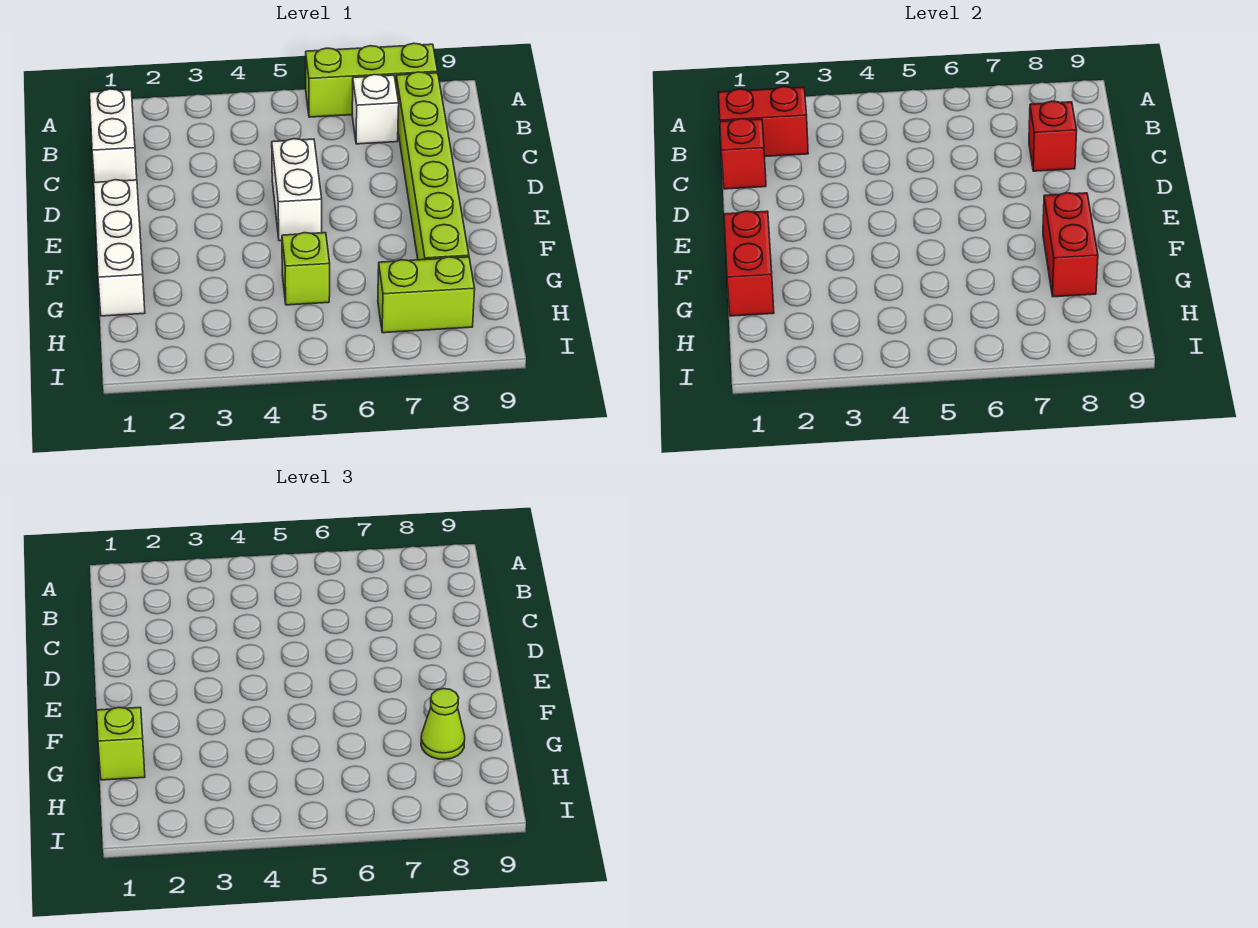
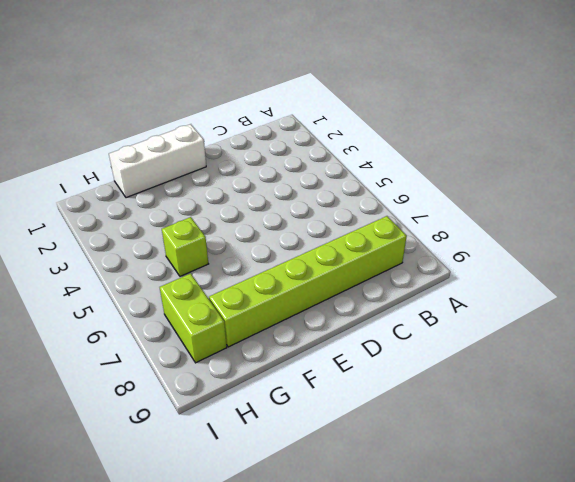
none -> lime brick A6:A8 level 1
none -> white brick B1:C1 level 1
none -> white brick B7 level 1

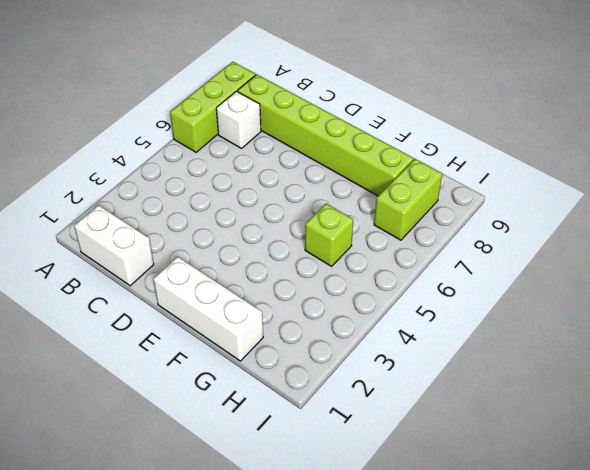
none -> white brick D5:E5 level 1
none -> red brick B1:B2 level 2
none -> red brick C1 level 2

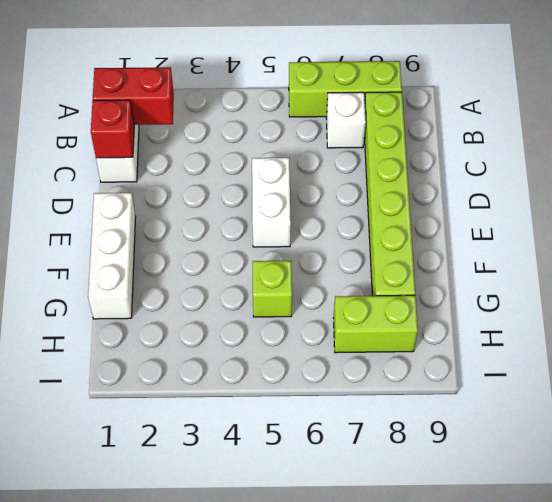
none -> red brick C8 level 2
none -> red brick F1:G1 level 2
none -> red brick F8:G8 level 2

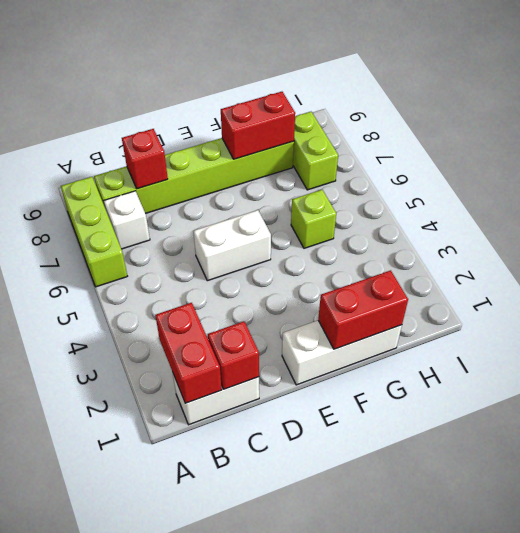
none -> lime brick G1 level 3
none -> lime cone G8 level 3

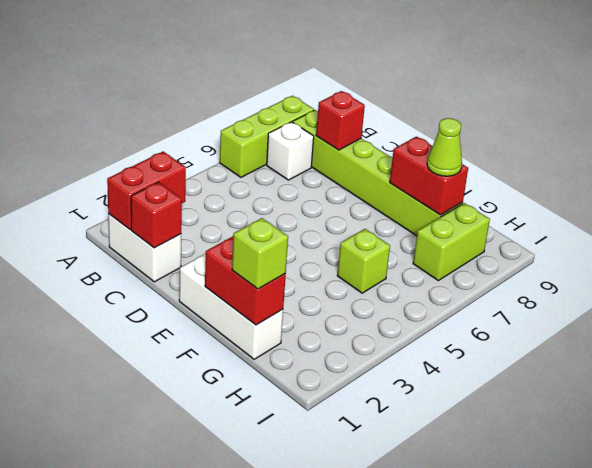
none -> white brick D5:E5 level 1

